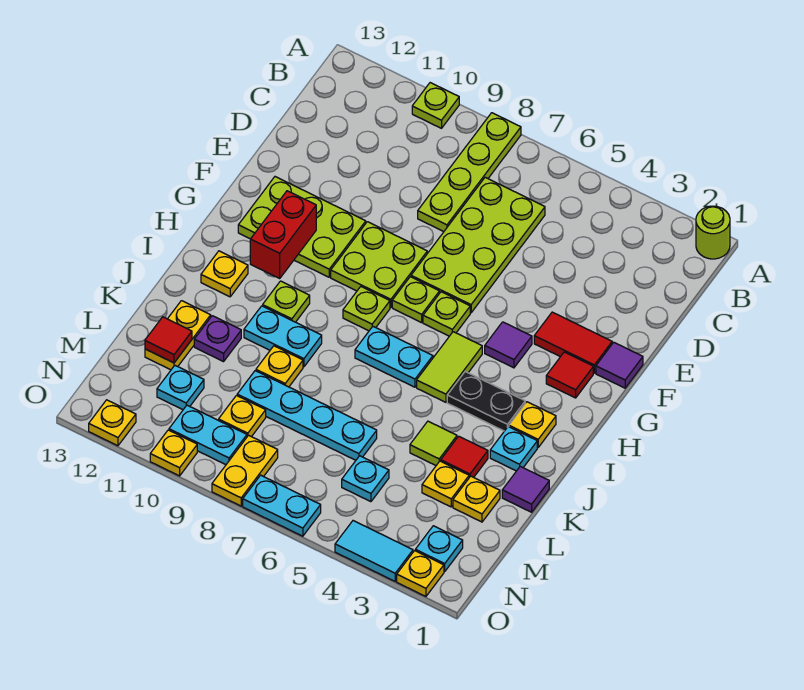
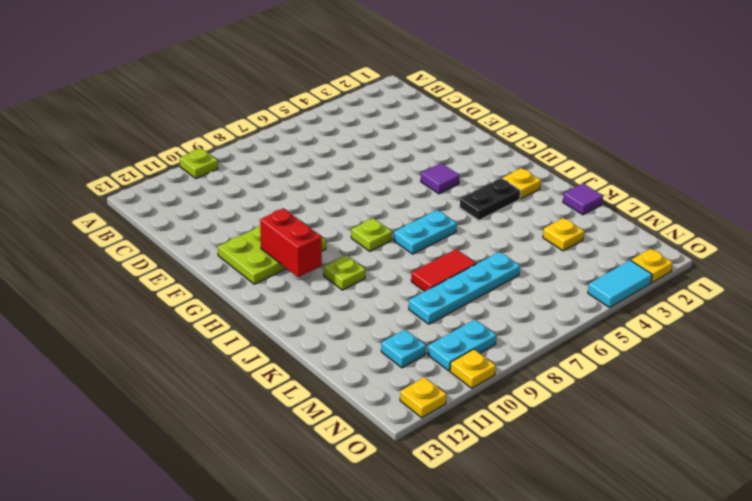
red tile K7:K8 level 1 -> red tile F2:F3 level 1
none -> lime round brick A1 level 1
none -> lime plate A8:D8 level 1
none -> lime plate C6:F7 level 1
none -> purple tile F1 level 1

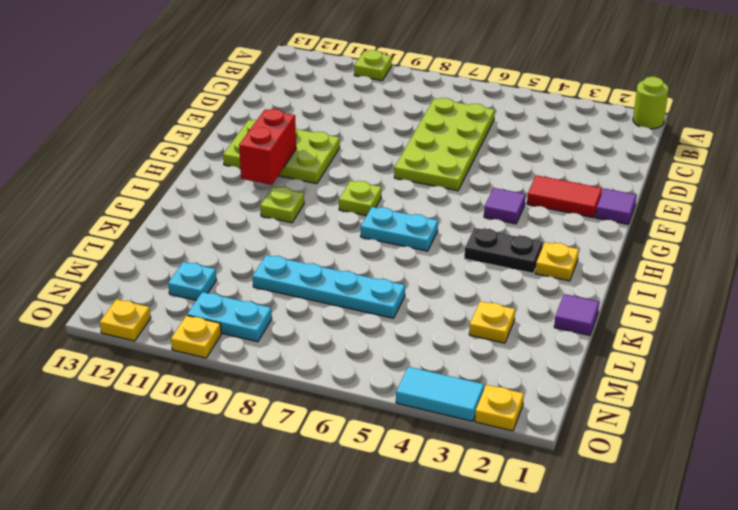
none -> lime plate A8:D8 level 1
none -> lime plate F8:G9 level 1
none -> red tile G2 level 1
none -> lime plate G6 level 1

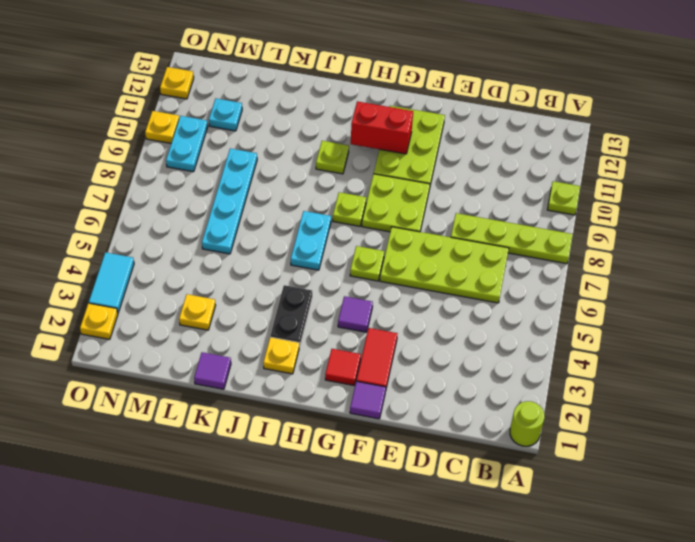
none -> lime plate G7 level 1
none -> lime tile H5:I5 level 1
none -> yellow plate I12 level 1
none -> cyan plate J2 level 1

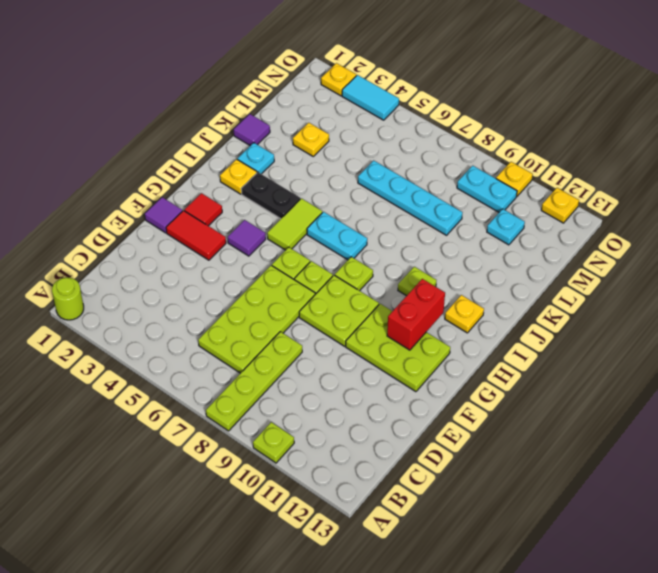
none -> cyan plate J9:J10 level 1
none -> red tile K3 level 1
none -> lime tile K4 level 1
none -> yellow plate K9 level 1

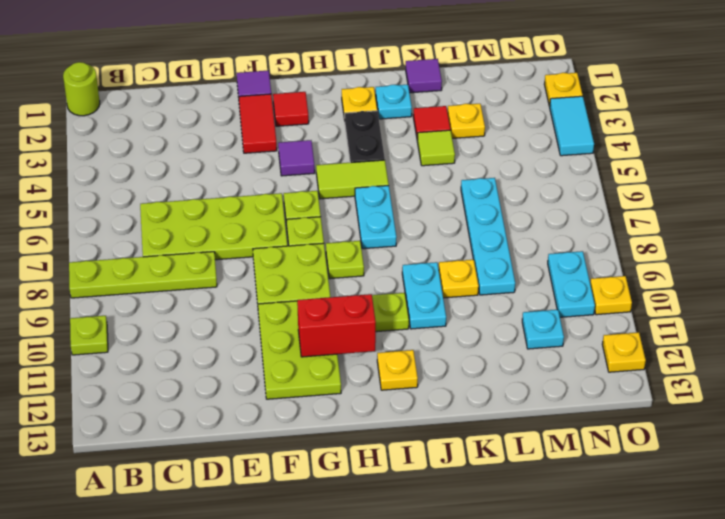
none -> purple plate K11 level 1
none -> yellow plate K12:L12 level 1
none -> yellow plate L2 level 1
none -> cyan plate M5 level 1

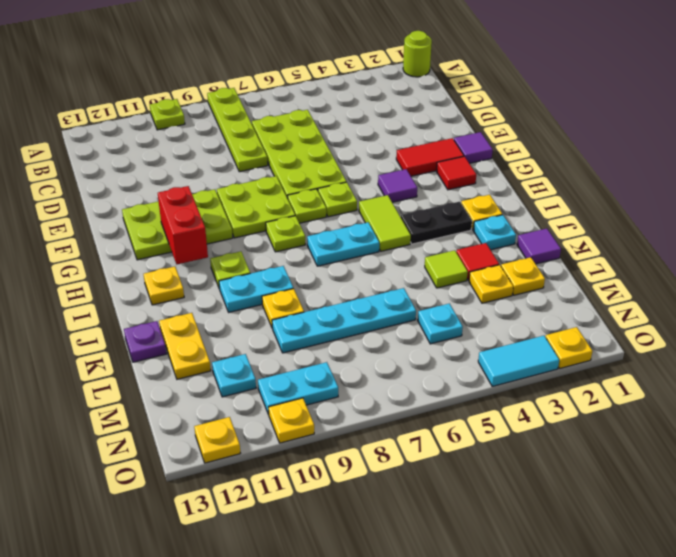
purple plate K13 level 1 -> purple plate K11 level 1
none -> yellow plate M9 level 1
none -> cyan plate N2 level 1
none -> yellow plate N8:O8 level 1
none -> cyan plate O6:O7 level 1

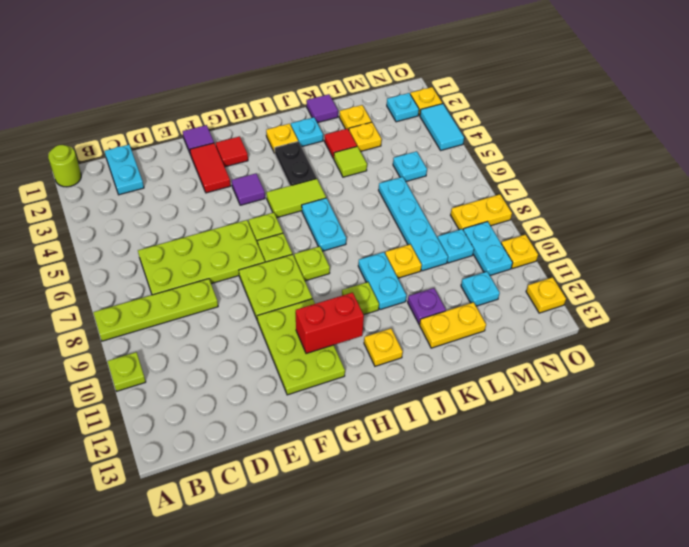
cyan plate C1:C2 level 1 -> cyan plate O6:O7 level 1
cyan plate M9 level 1 -> yellow plate M9 level 1
none -> red tile L12 level 2

